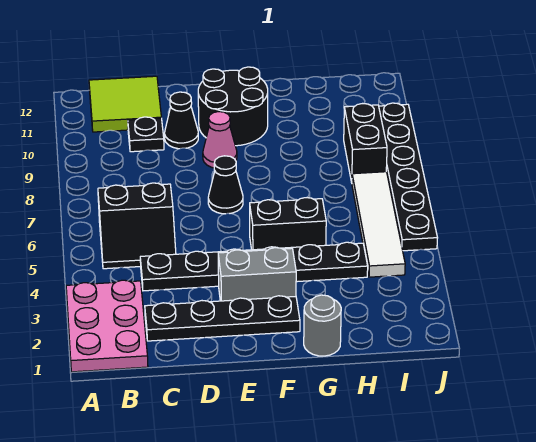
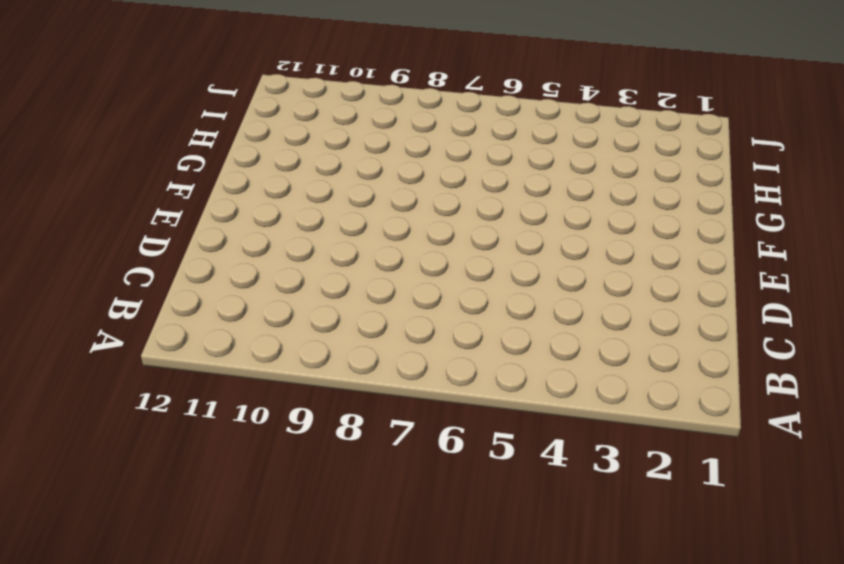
none -> pink plate A1:B3 level 1
none -> black slope B5:C6 level 1 top 6
none -> lime tile B11:C12 level 1

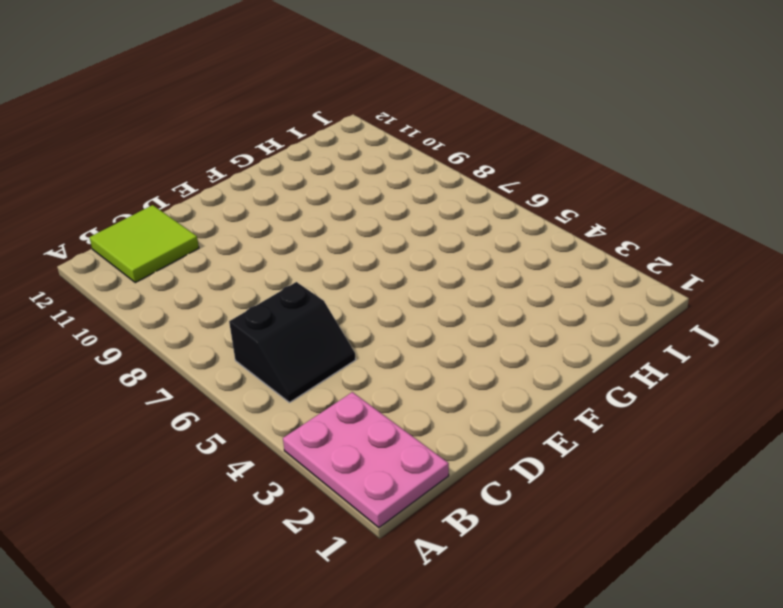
none -> black plate C2:F2 level 1
none -> black plate C4:H4 level 1
none -> black plate C10 level 1

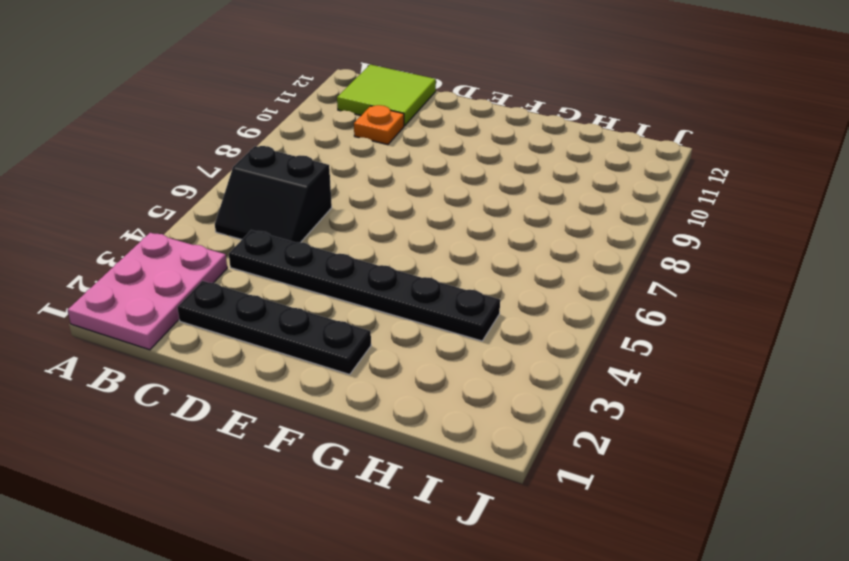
orange plate C10 level 1 -> black plate C10 level 1
none -> black cone D10 level 1
none -> grey brick E3:F3 level 1
none -> black cone E7 level 1

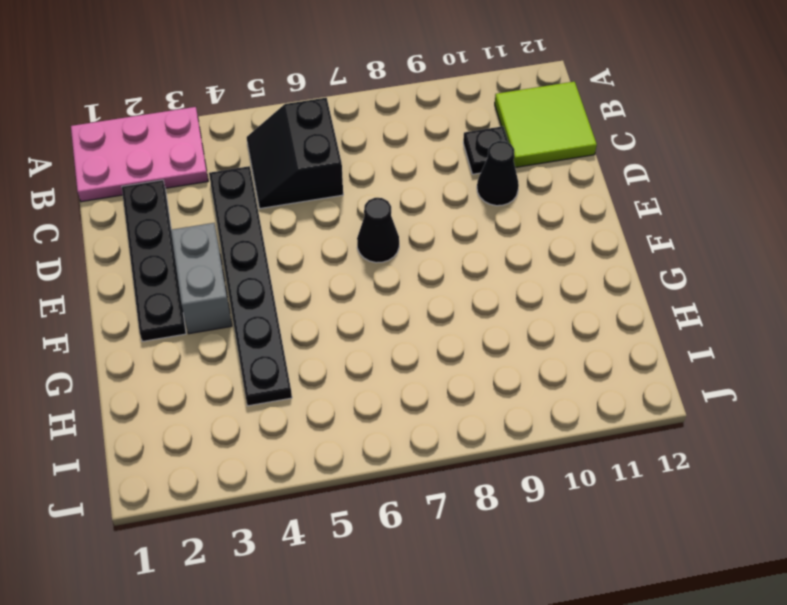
none -> pink cone E9 level 1
none -> black round brick E10:F11 level 1
none -> black brick F5:G5 level 1

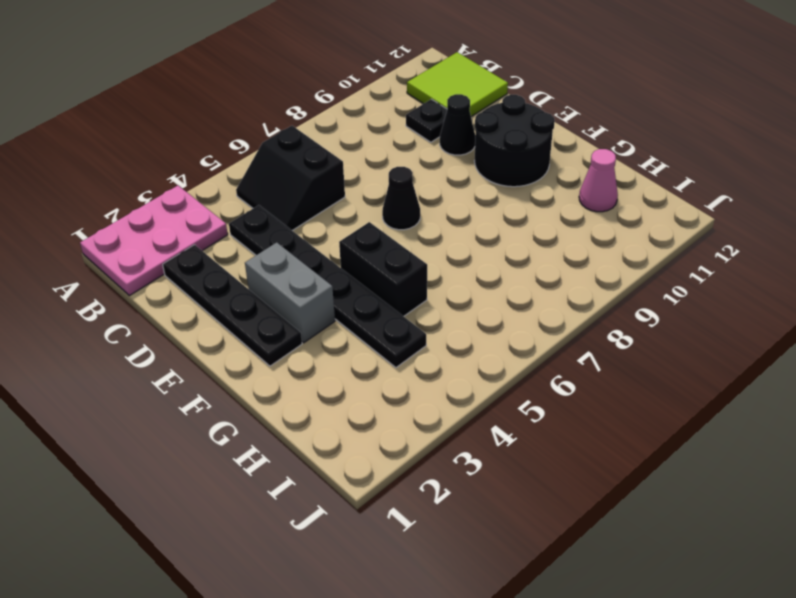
pink cone H11 level 1 -> pink cone E9 level 1
none -> grey round brick G1 level 1
none -> white tile I4:I7 level 1
none -> black brick I8:I9 level 1

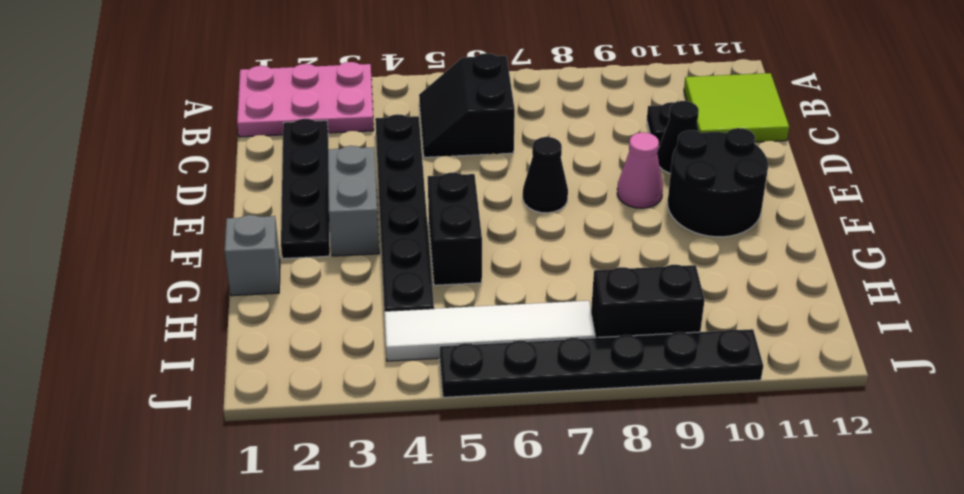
grey brick G1 level 1 -> grey round brick G1 level 1

